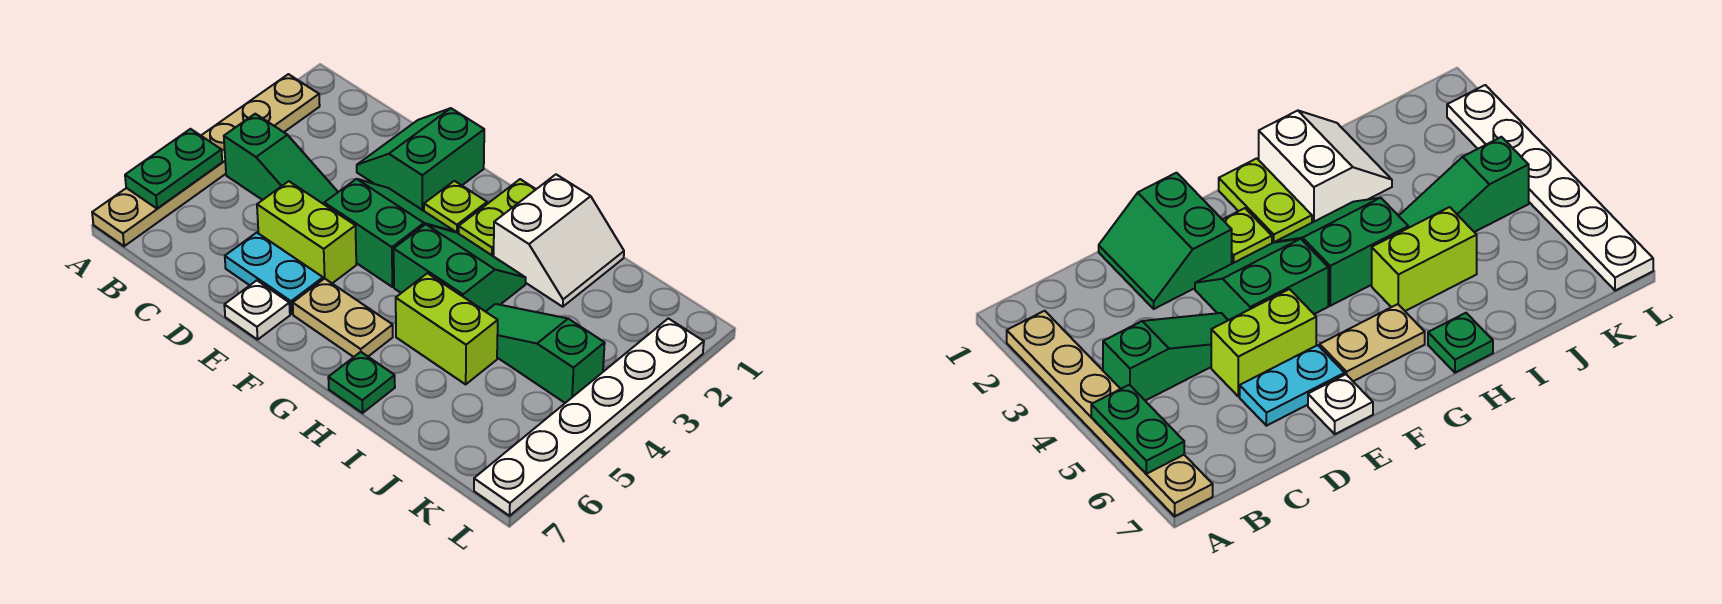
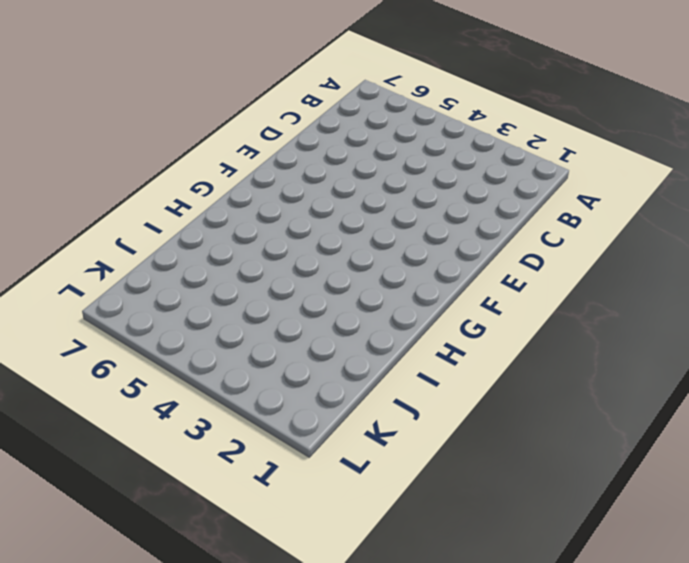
none -> tan plate A2:A7 level 1
none -> green slope B4:D4 level 1 top B
none -> green slope D1:E2 level 1 top E

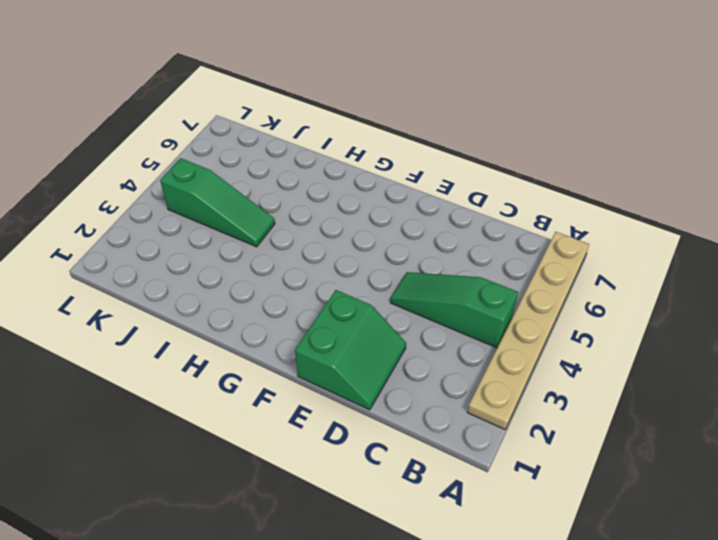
none -> lime brick D5:E5 level 1
none -> cyan plate D6:E6 level 1
none -> green slope E3:F4 level 1 top 4

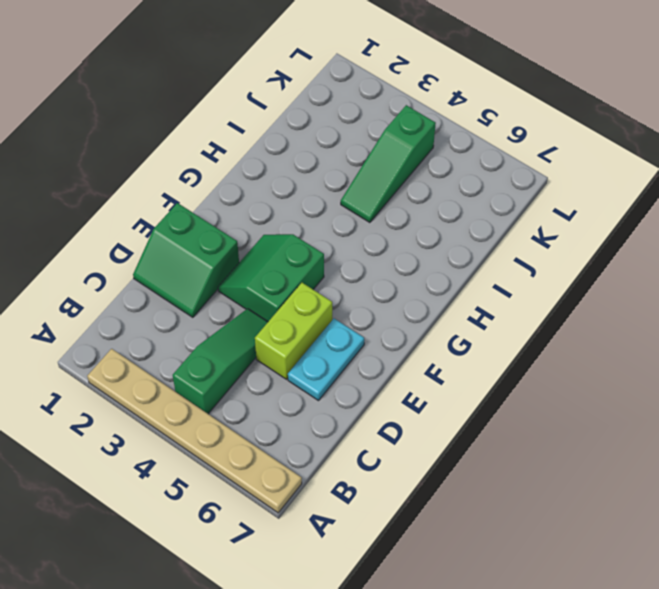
none -> white plate E7 level 1
none -> lime plate F2 level 1
none -> tan plate F6:G6 level 1

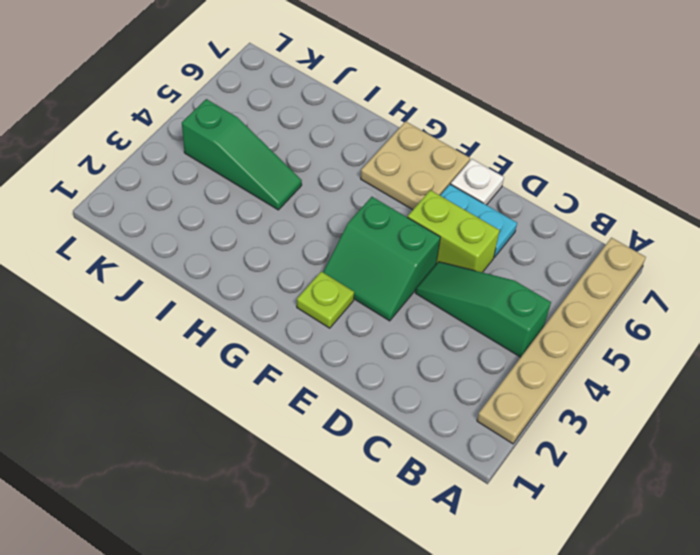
tan plate F6:G7 level 1 -> tan plate F6:G6 level 1
none -> green slope D1:E2 level 1 top E
none -> lime plate G1:G2 level 1
none -> green slope G3:H4 level 1 top 4

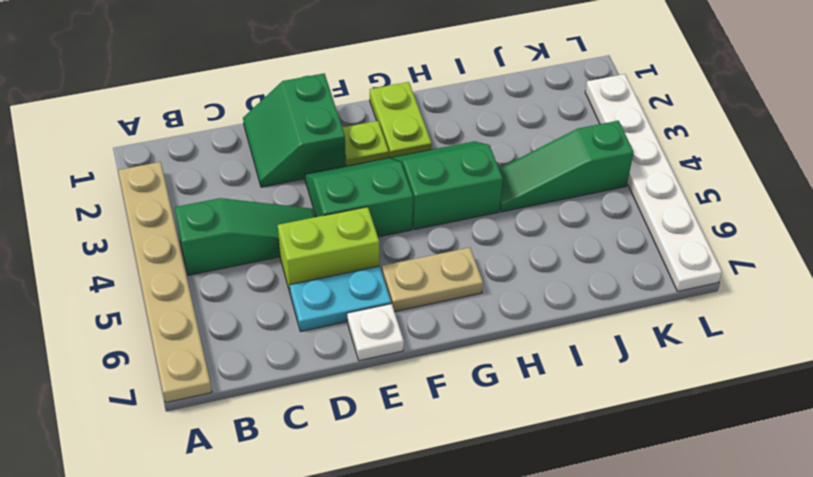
none -> white slope H1:I2 level 1 top H
none -> lime brick H5:I5 level 1
none -> green plate H7 level 1

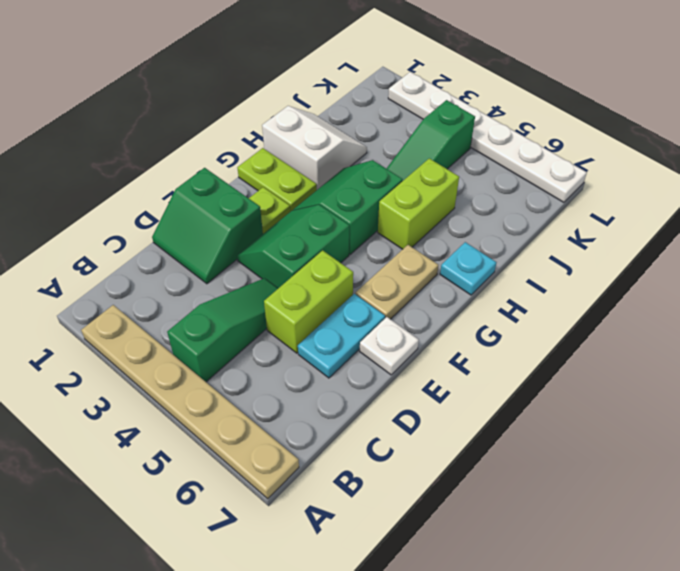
cyan plate H7 level 1 -> green plate H7 level 1
none -> green plate A5:A6 level 2

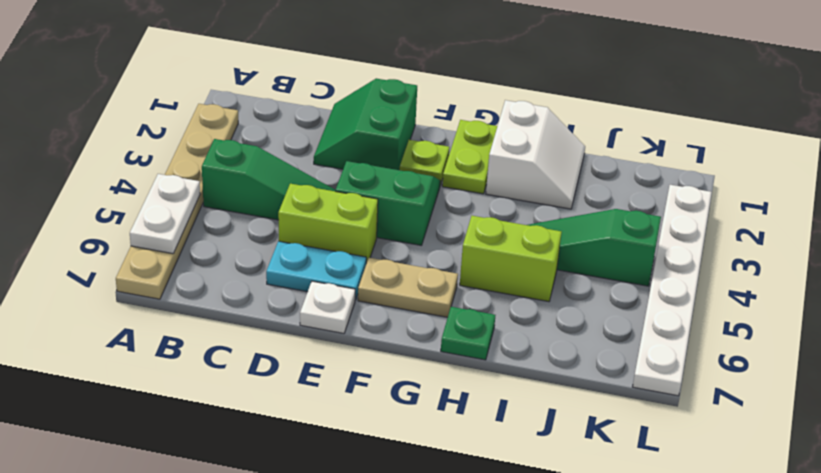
white plate A5:A6 level 2 -> green plate A5:A6 level 2
none -> green slope G3:H4 level 1 top 4

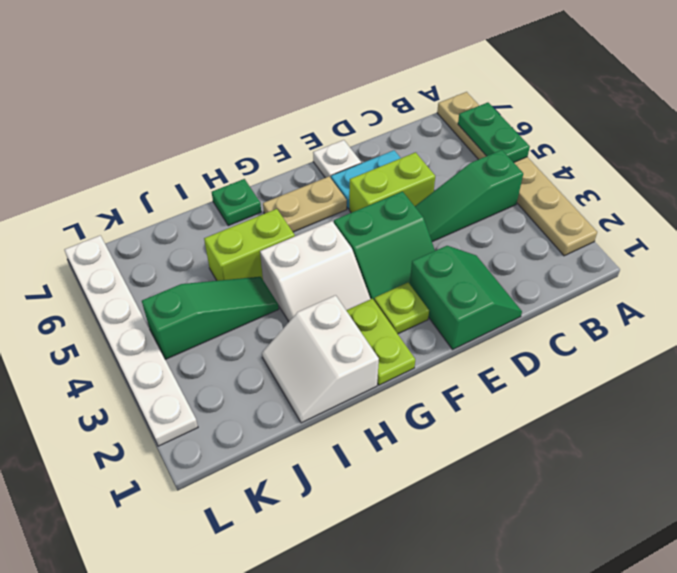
white slope G3:H4 level 1 top 4 -> green slope G3:H4 level 1 top 4

